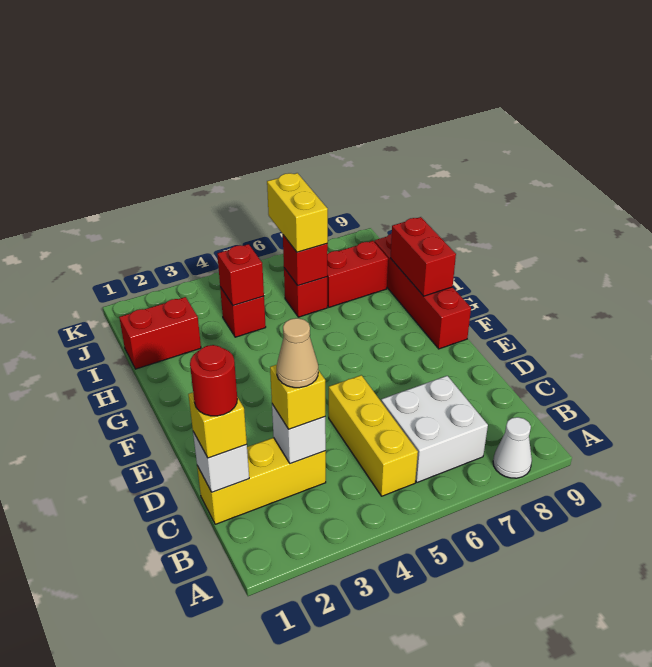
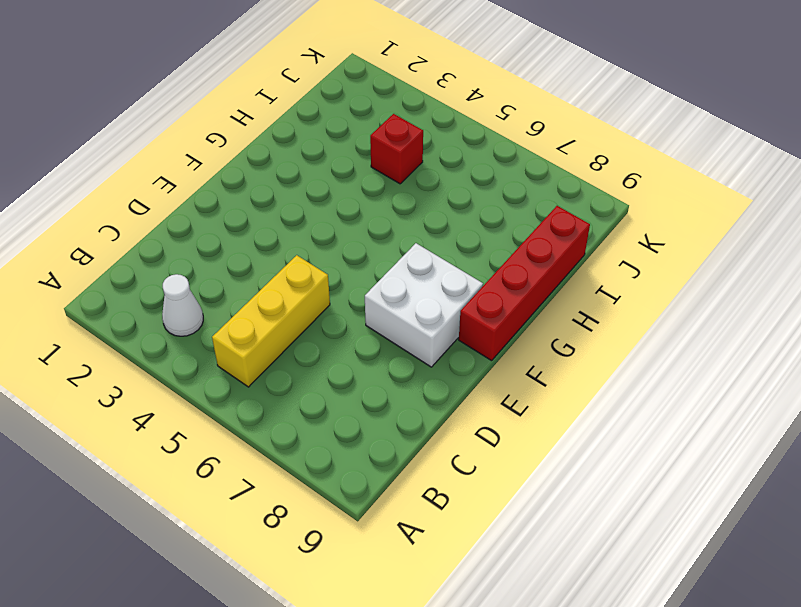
white cone B3 level 1 -> white cone A8 level 1
white brick E7:F8 level 1 -> white brick B6:C7 level 1
none -> yellow brick C1:C3 level 1
none -> red brick I1:I2 level 1
none -> red brick I6 level 1

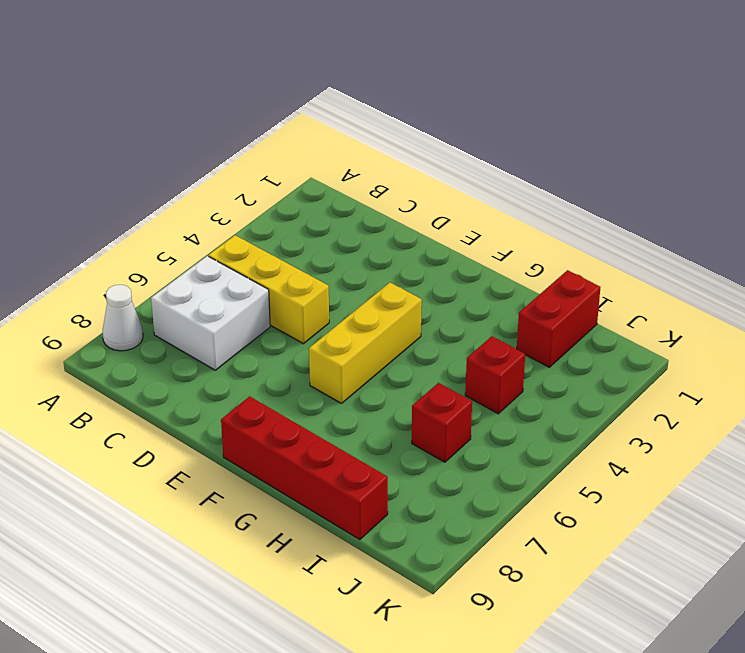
yellow brick F4:F6 level 1 -> yellow brick C1:C3 level 1
none -> red brick I7:I8 level 1
none -> white brick C1 level 2
none -> white brick C3 level 2

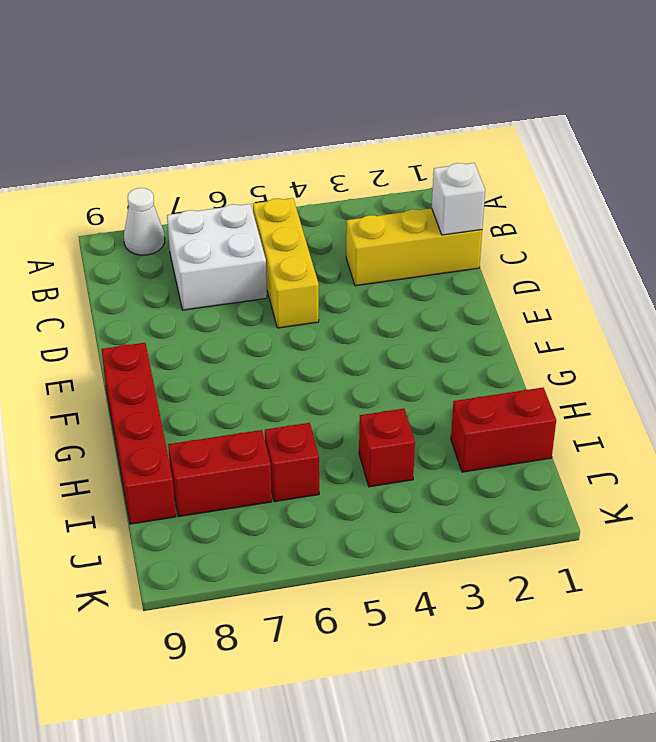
none -> white brick C3 level 2
none -> red brick G9:H9 level 2
none -> red brick I4 level 2

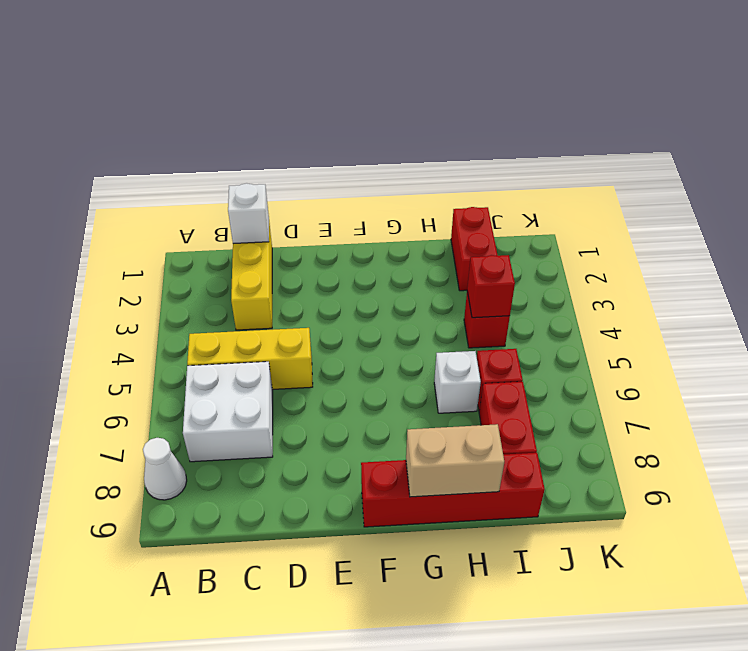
tan brick G9:H9 level 2 -> red brick G9:H9 level 2
white brick H6 level 1 -> white brick C3 level 2
none -> red brick I6 level 2
none -> yellow brick C1 level 3
none -> yellow brick C3 level 3

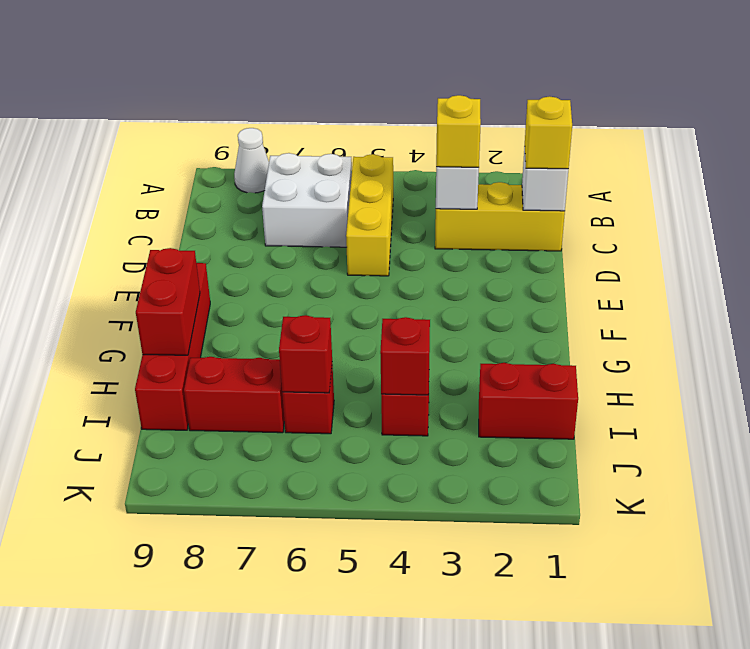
none -> yellow brick I6:J6 level 3
none -> red round brick C1 level 4
none -> tan cone C3 level 4

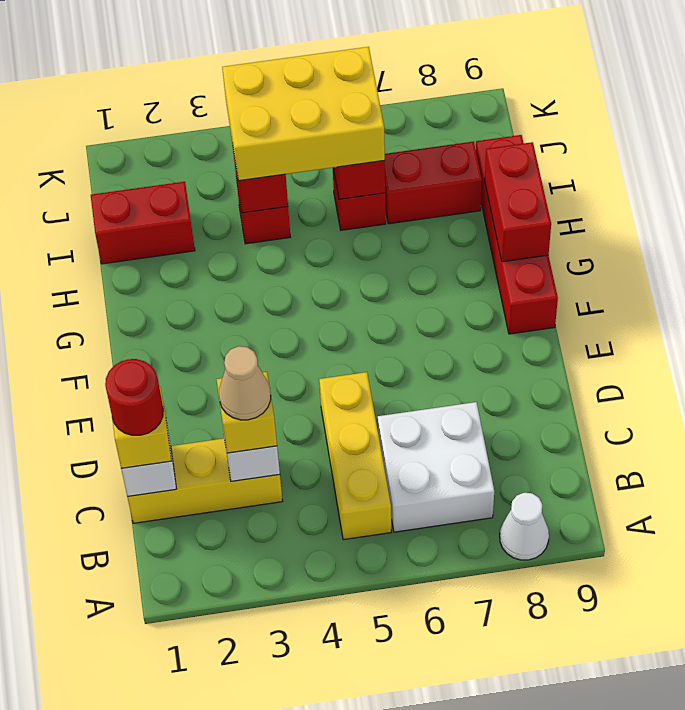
yellow brick I4:J6 level 3 -> yellow brick I6:J6 level 3

